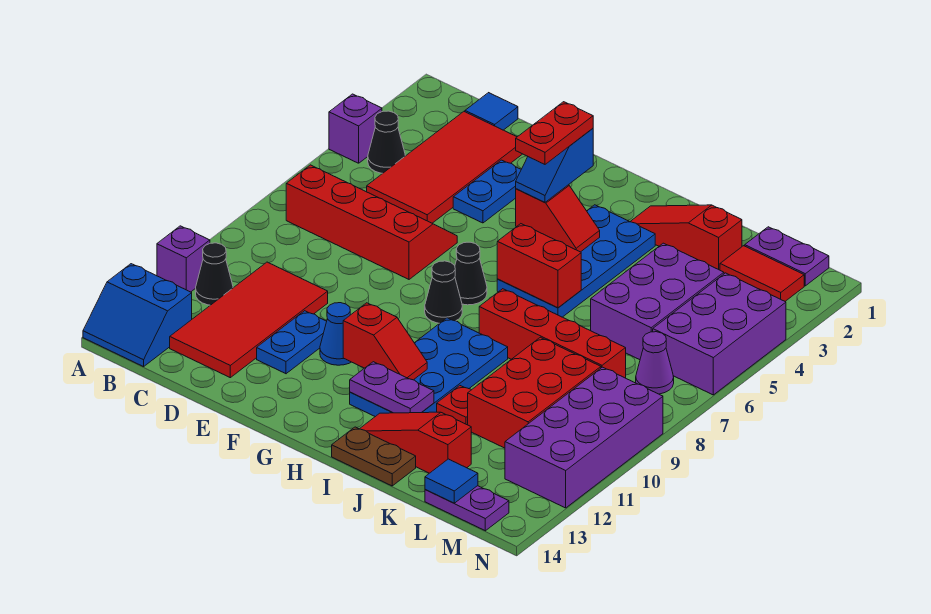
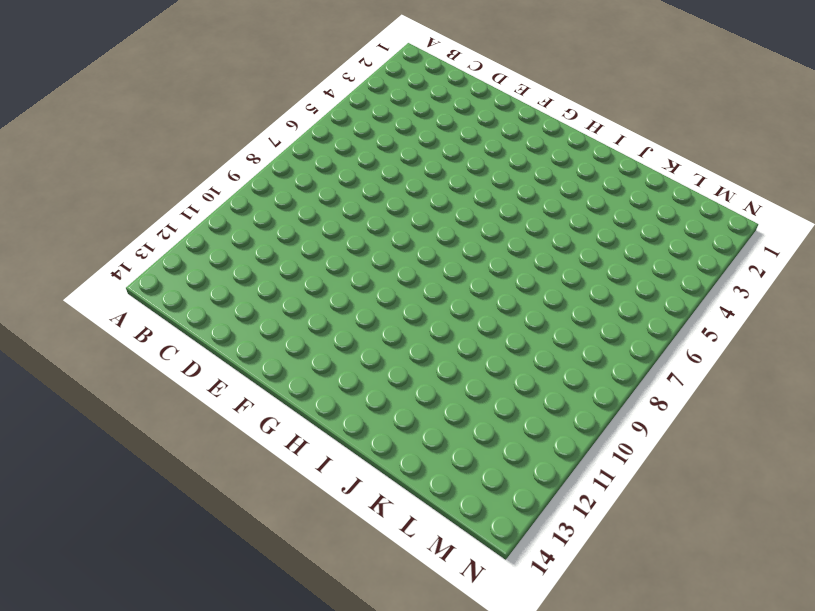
none -> purple brick A4 level 1
none -> purple brick A11 level 1
none -> blue slope A13:B14 level 1 top 13
none -> black cone B4 level 1

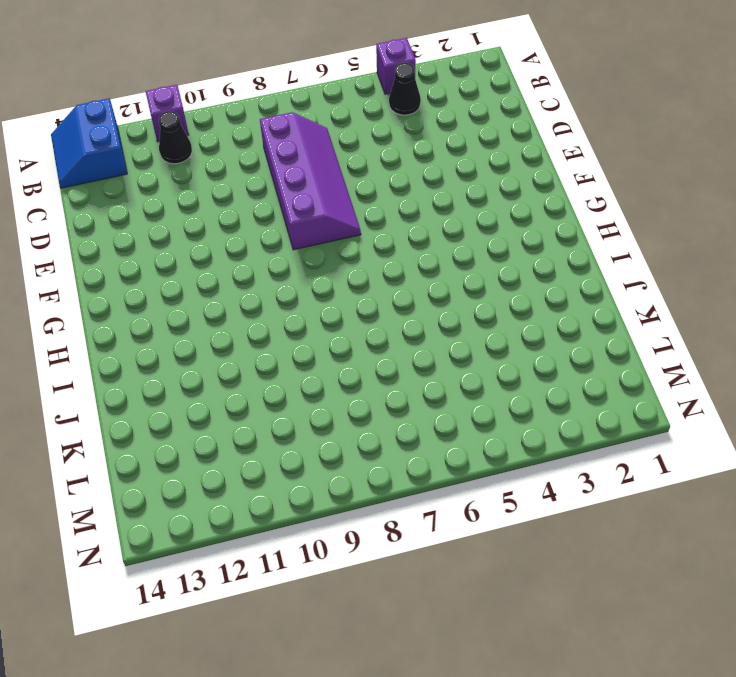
purple slope C7:F8 level 1 top 8 -> red slope B6:E7 level 1 top 7
none -> blue tile C1 level 1
none -> red tile C2:D5 level 1
none -> red tile C10:D13 level 1
none -> blue plate E3:E4 level 1

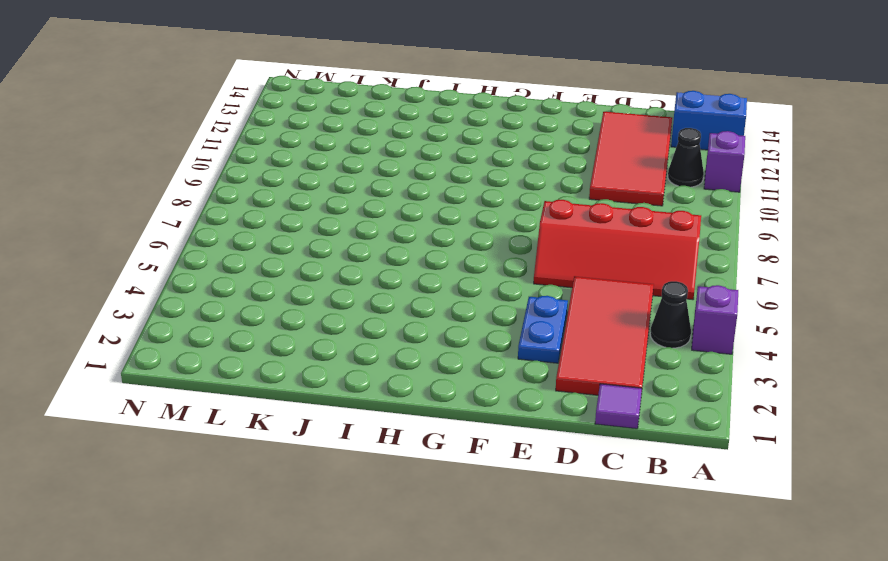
purple tile C1 level 1 -> blue tile C1 level 1
none -> blue plate E11:E12 level 1
none -> blue cone F11 level 1
none -> black cone G7 level 1
none -> black cone G8 level 1

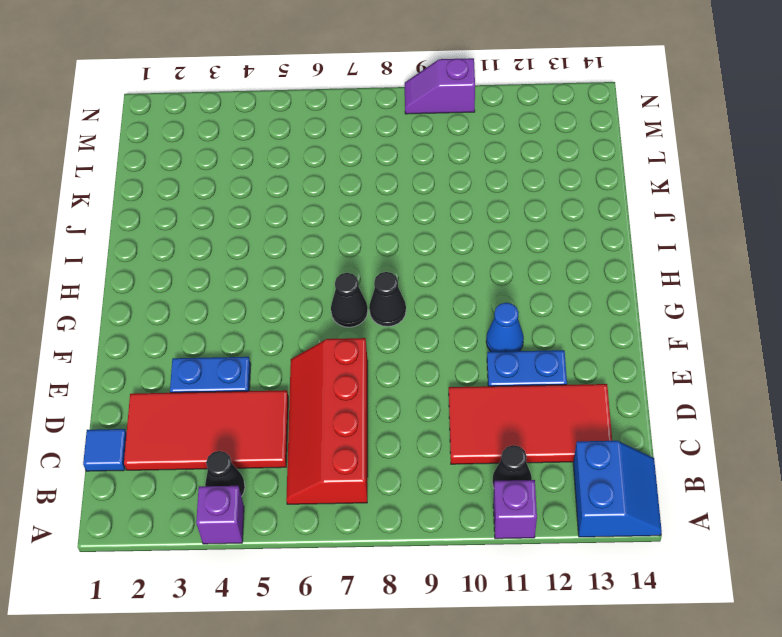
purple slope N9:N10 level 1 top 10 -> purple brick M9:N12 level 1
none -> blue plate H3:I6 level 1
none -> blue plate H9:I12 level 1
none -> red slope I2:K2 level 1 top K
none -> red brick I8:L8 level 1

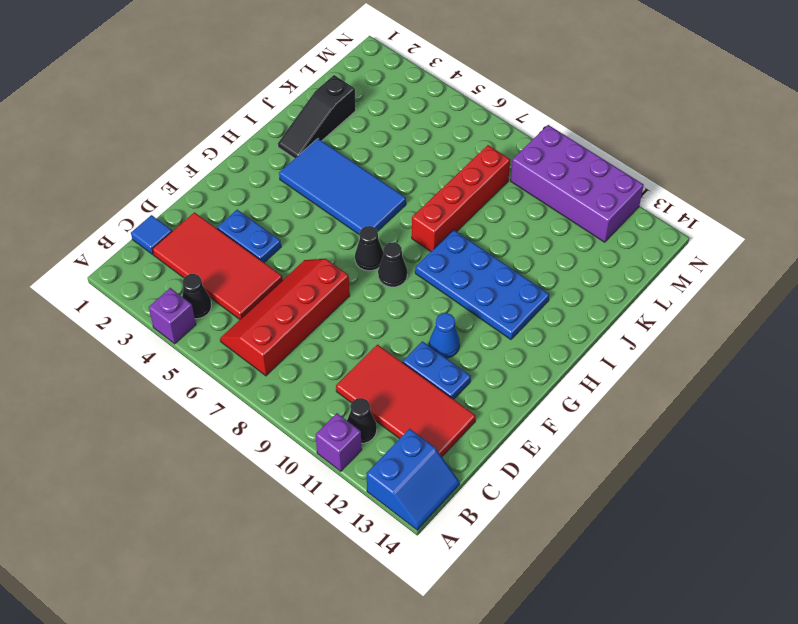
blue tile H3:I6 level 1 -> blue plate H3:I6 level 1
black slope I2:K2 level 1 top K -> red slope I2:K2 level 1 top K
none -> red slope I13:K13 level 1 top K
none -> brown plate I14:J14 level 1
none -> red plate J11 level 1
none -> purple brick K4:L6 level 1

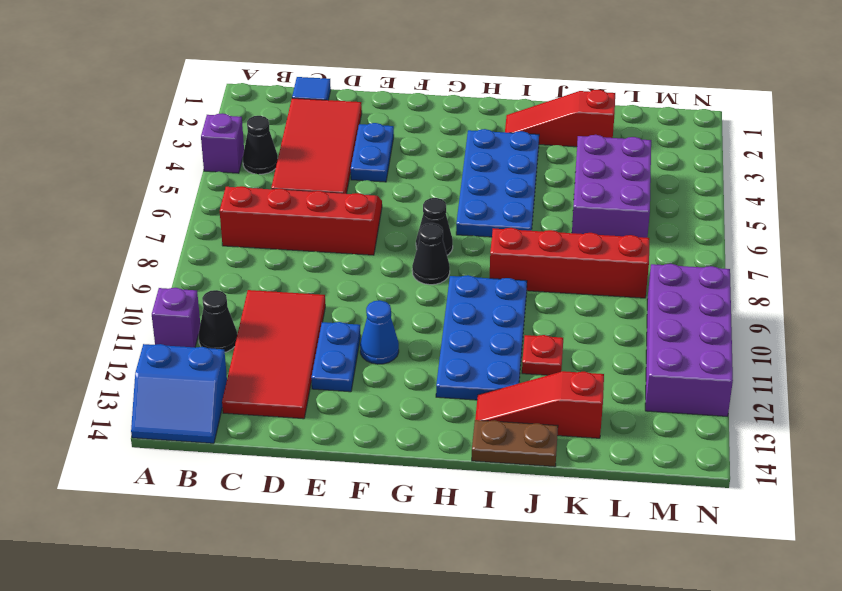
none -> red brick K9:L11 level 1
none -> purple plate L1:M1 level 1
none -> red tile L2:M2 level 1
none -> purple plate L14:M14 level 1

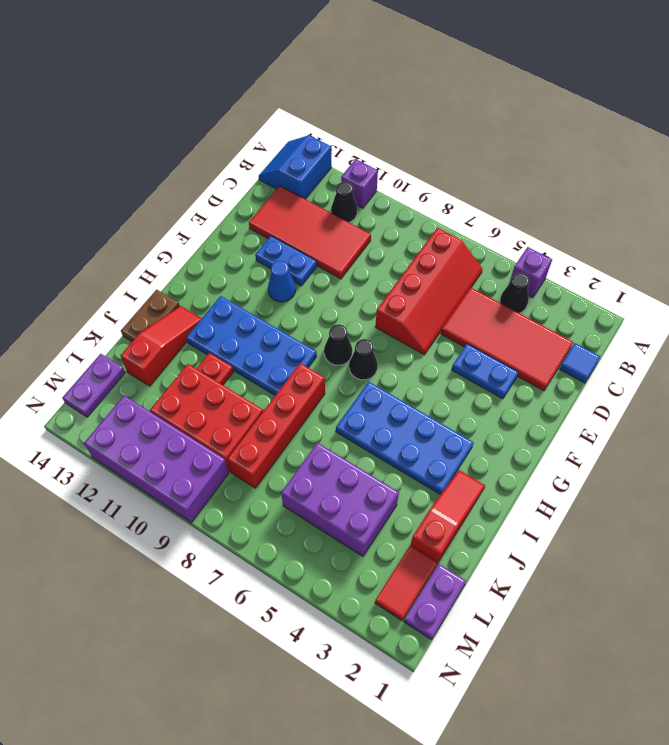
none -> purple brick M4:N6 level 1
none -> purple cone M7 level 1
none -> red slope G4:H4 level 2 top G
none -> red slope G11:H11 level 2 top G

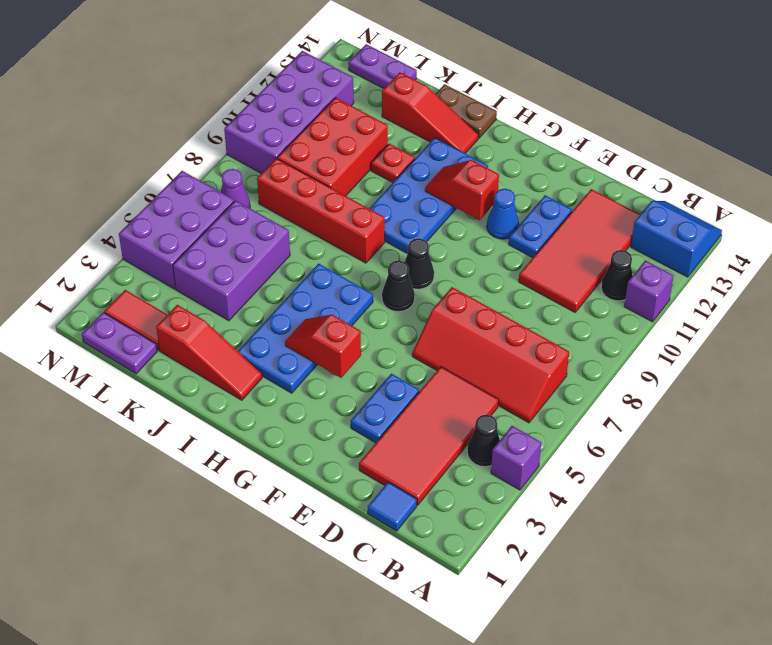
none -> red brick H6:I6 level 2
none -> purple plate H12:I12 level 2
none -> blue tile L14 level 2
none -> blue slope G3:G4 level 3 top 3

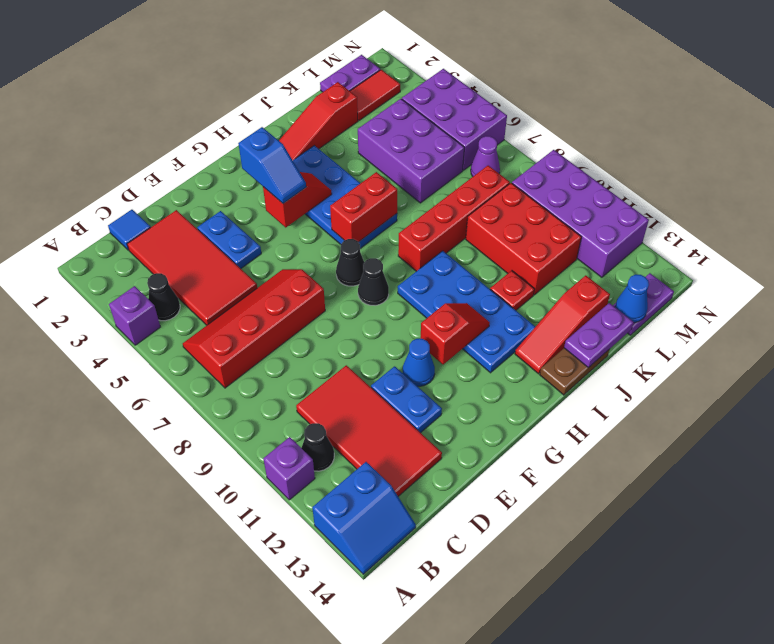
purple plate J14:K14 level 2 -> purple plate H12:I12 level 2
blue cone L14 level 2 -> blue tile L14 level 2
none -> red plate G3:G4 level 4

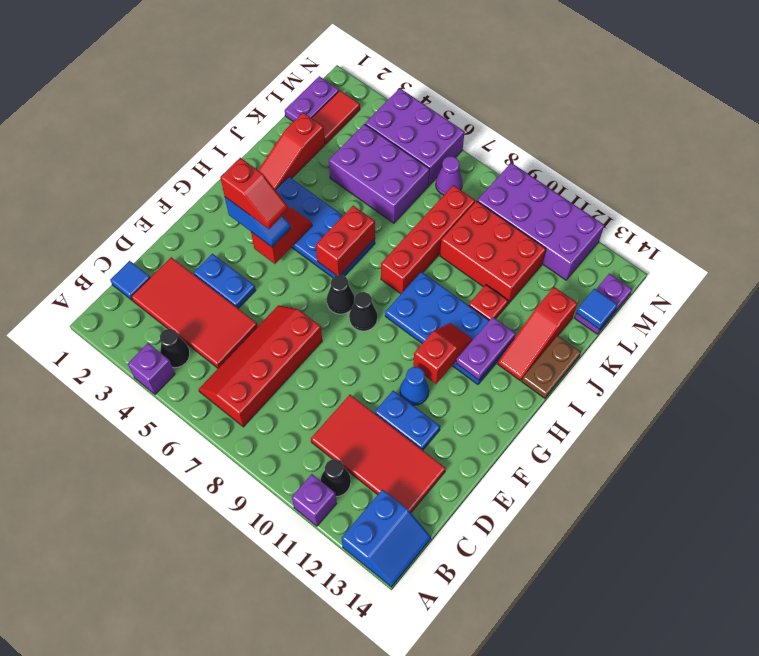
red slope G3:G4 level 4 top 3 -> red plate G3:G4 level 4

